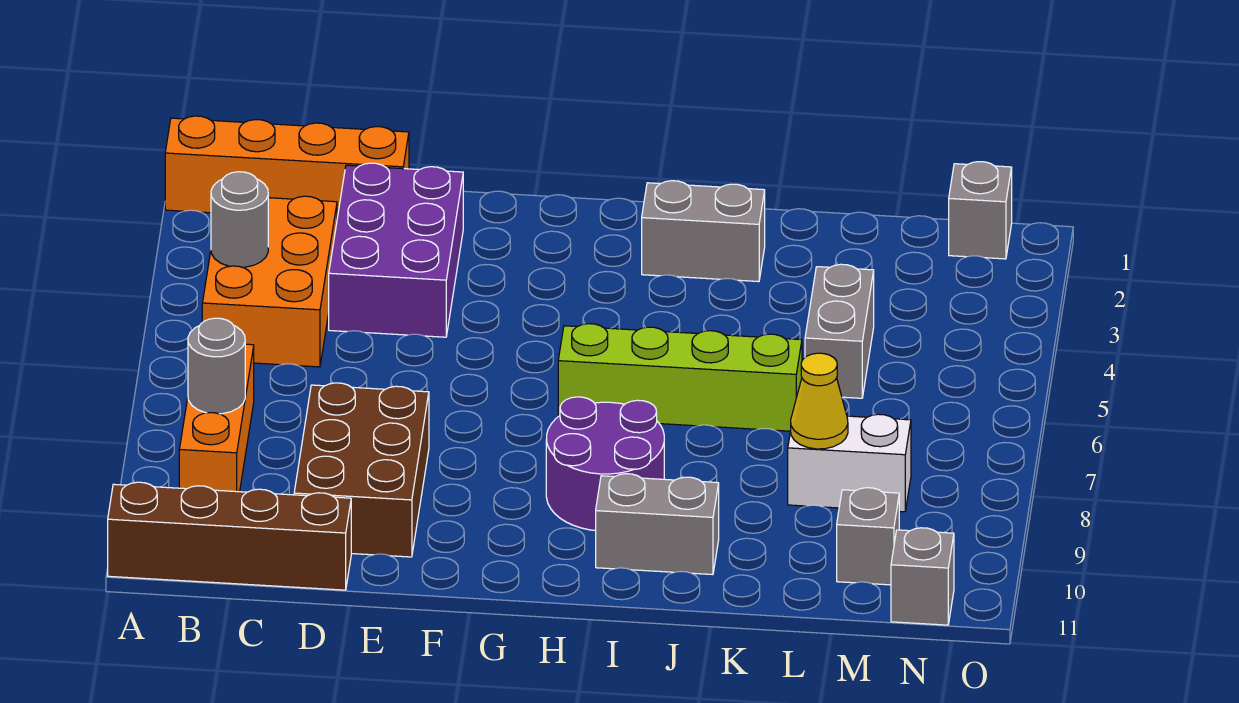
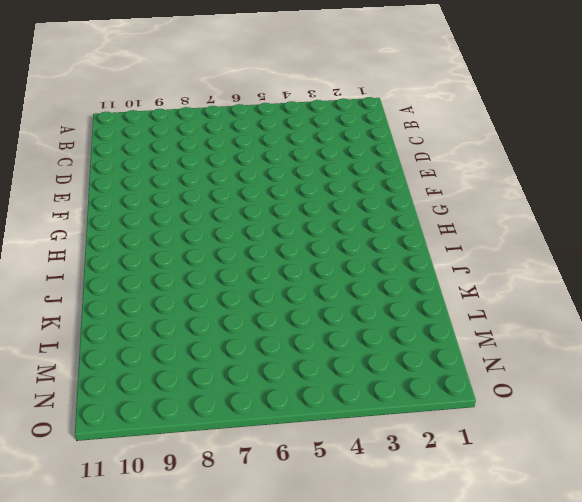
none -> orange brick A1:D1 level 1
none -> brown brick A11:D11 level 1
none -> orange brick B3:C5 level 1

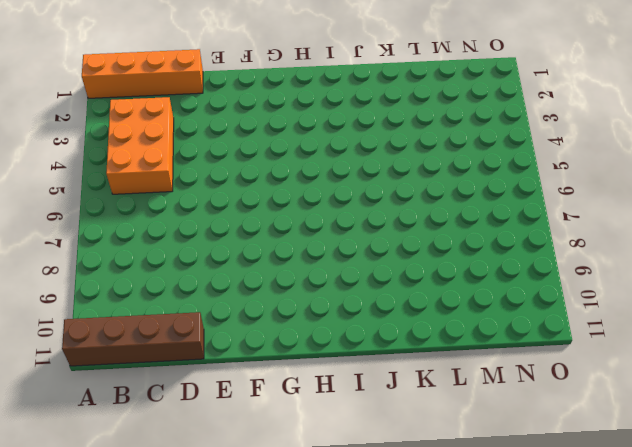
none -> orange brick B7:B9 level 1
none -> purple brick D2:E4 level 1
none -> brown brick D8:E10 level 1

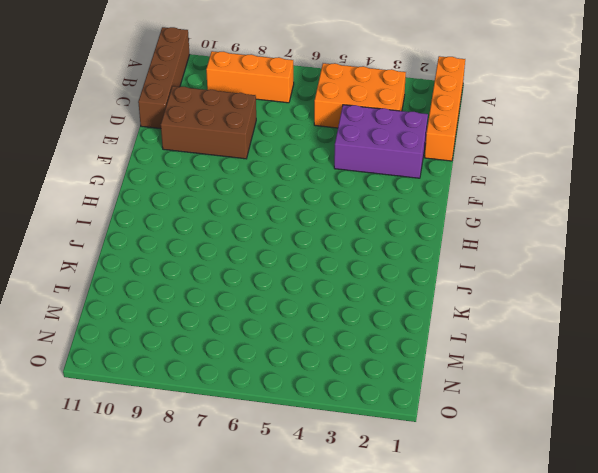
none -> lime brick H6:K6 level 1
none -> purple round brick H8:I9 level 1
none -> grey brick I2:J2 level 1

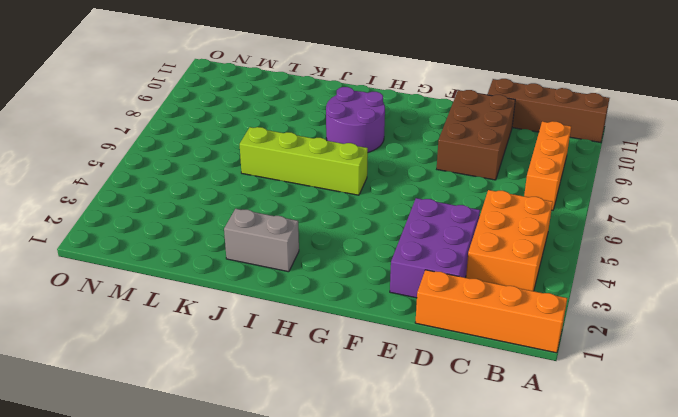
none -> grey brick I10:J10 level 1
none -> grey brick L4:L5 level 1
none -> white brick L8:M8 level 1

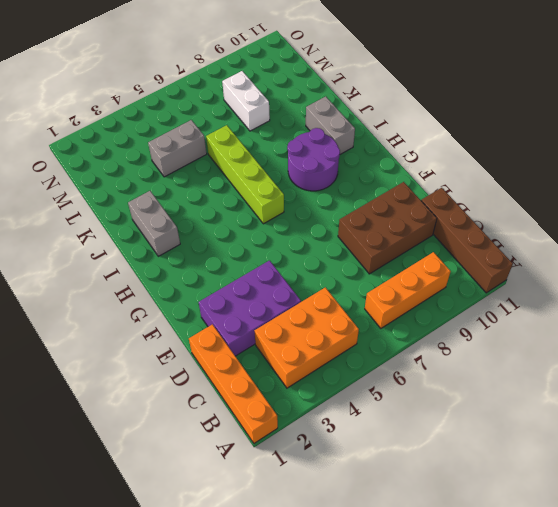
none -> grey brick M10 level 1
none -> grey brick N1 level 1
none -> grey brick N11 level 1

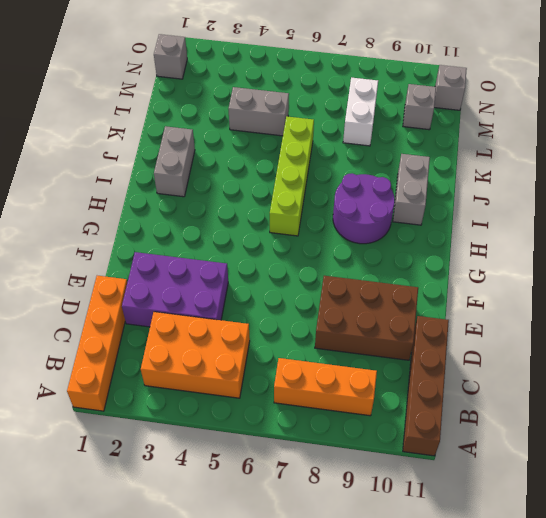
none -> grey round brick B4 level 2
none -> grey round brick B8 level 2
none -> yellow cone L8 level 2

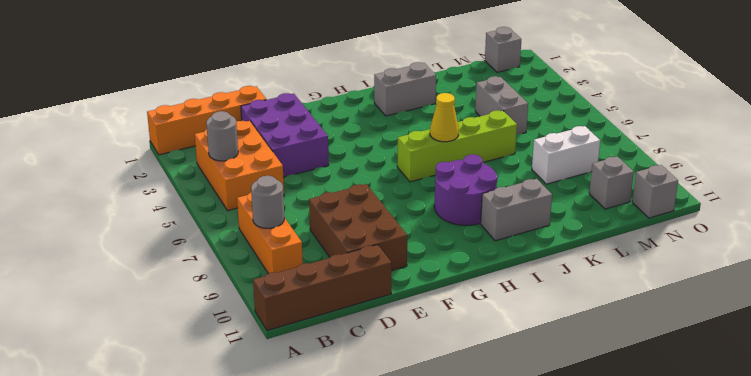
yellow cone I6 level 2 -> yellow cone L8 level 2

